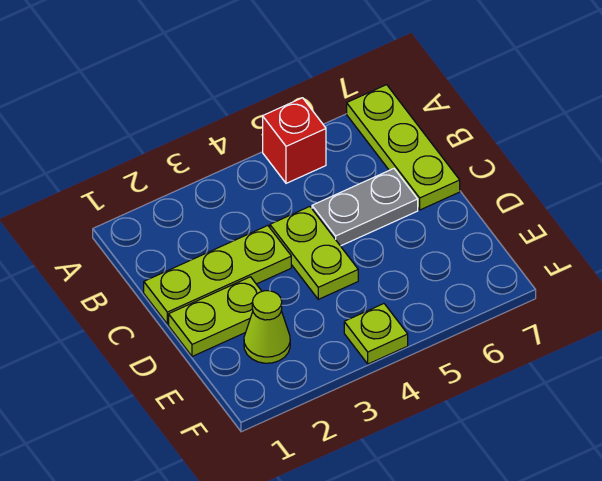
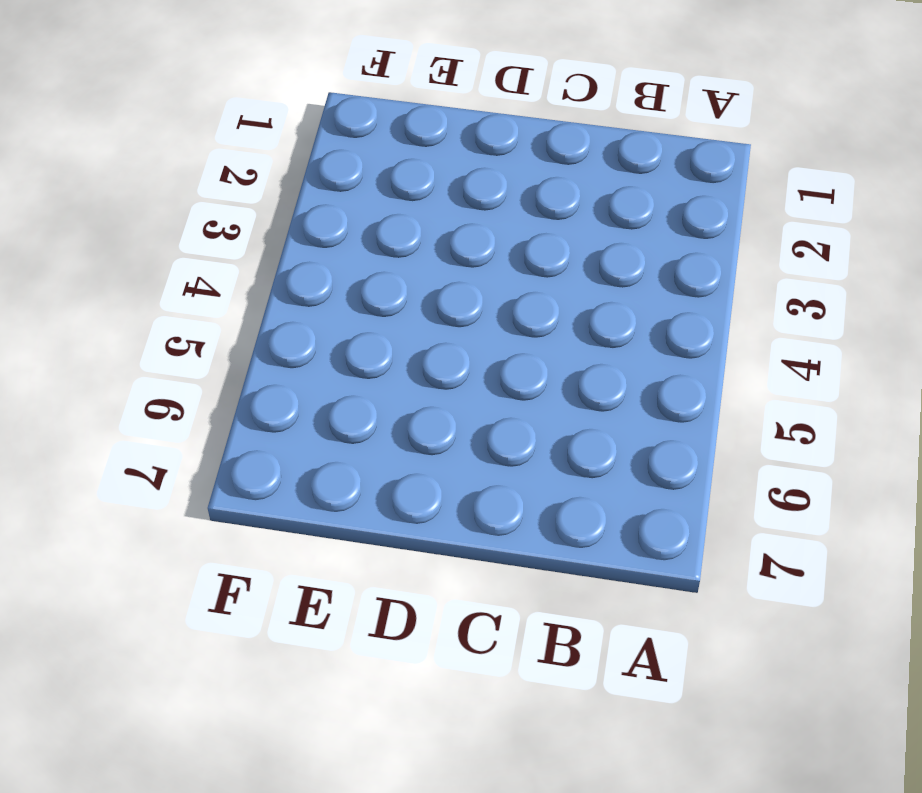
none -> red brick A5 level 1
none -> lime plate A7:C7 level 1

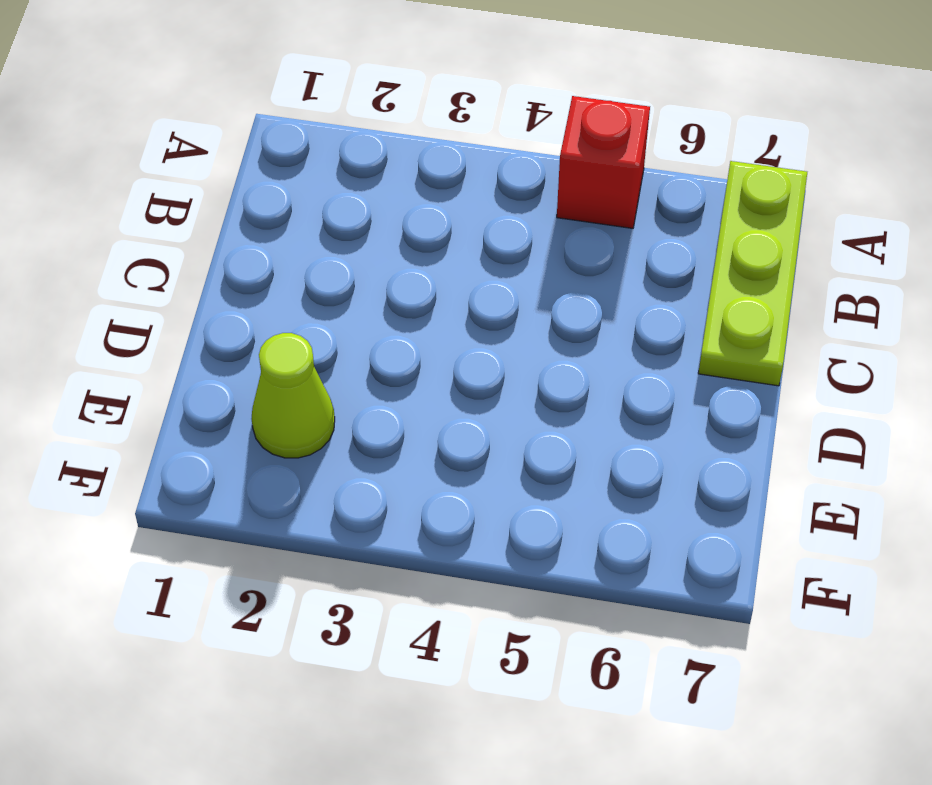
none -> lime plate C1:C3 level 1
none -> lime plate C4:D4 level 1

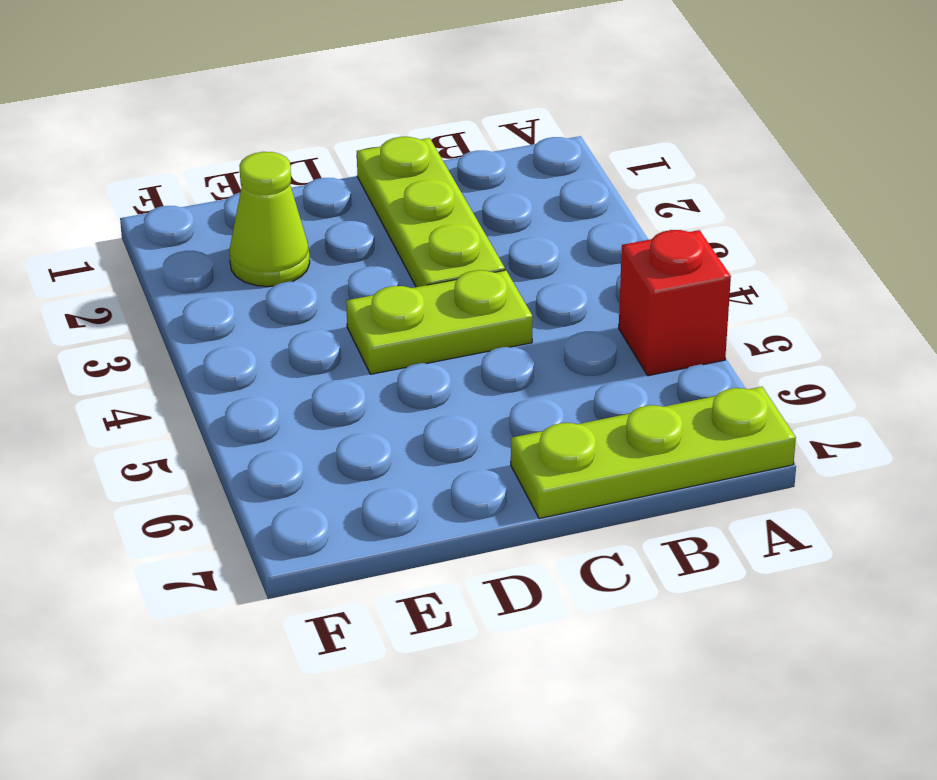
none -> grey plate C5:C6 level 1
none -> lime plate D1:D2 level 1

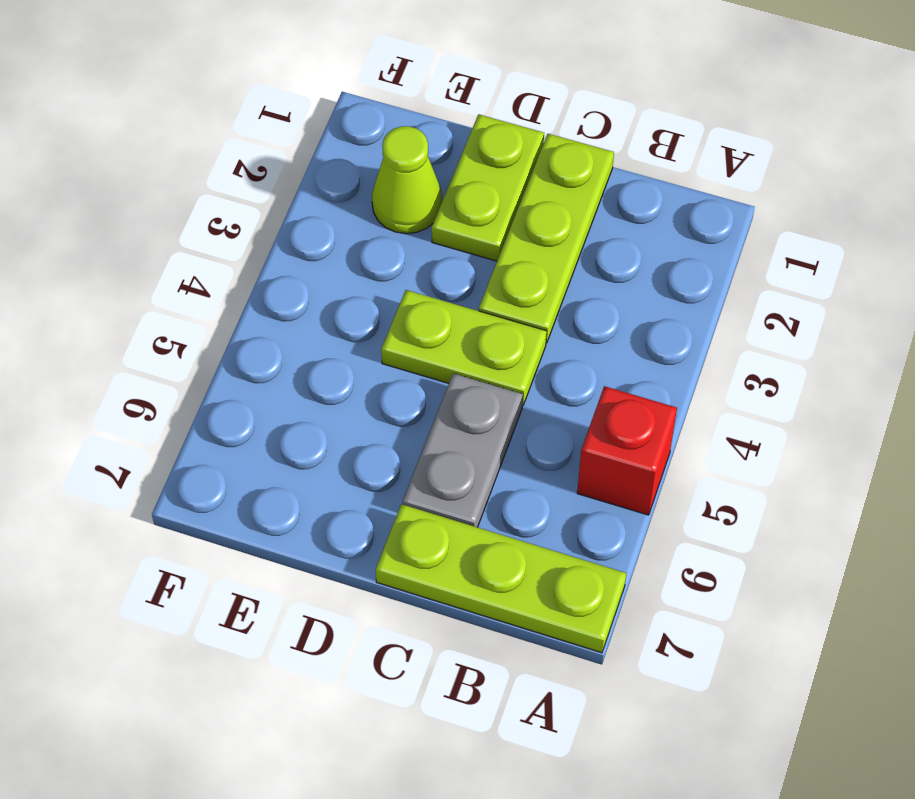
none -> lime plate F4 level 1

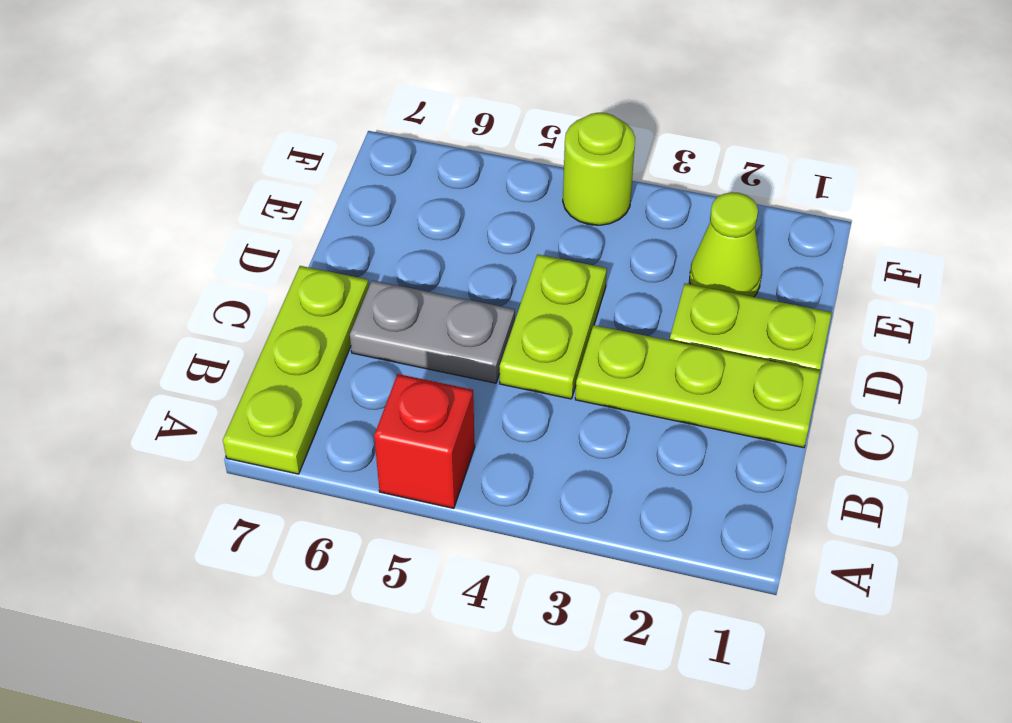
lime round brick F4 level 1 -> lime plate F4 level 1

